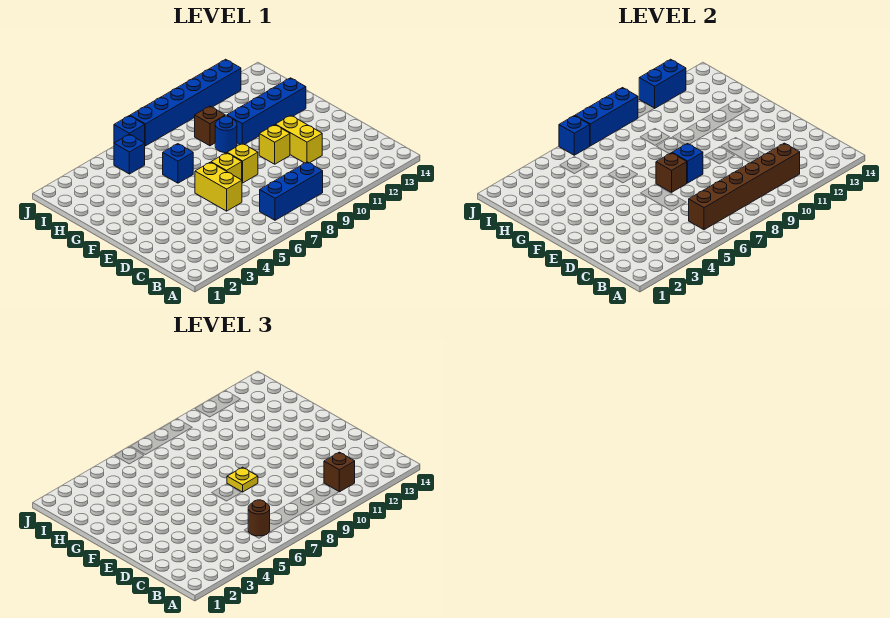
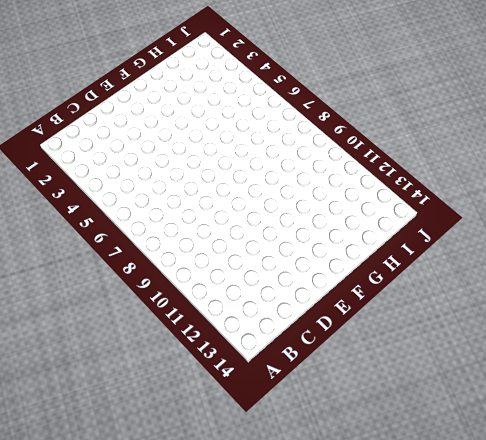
none -> blue brick B7:B9 level 1
none -> yellow brick D6:E6 level 1
none -> yellow brick D11:E11 level 1

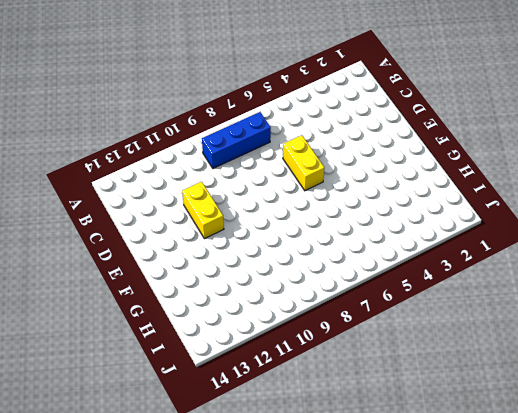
none -> yellow brick E7 level 1
none -> yellow brick E8 level 1
none -> yellow brick E10 level 1

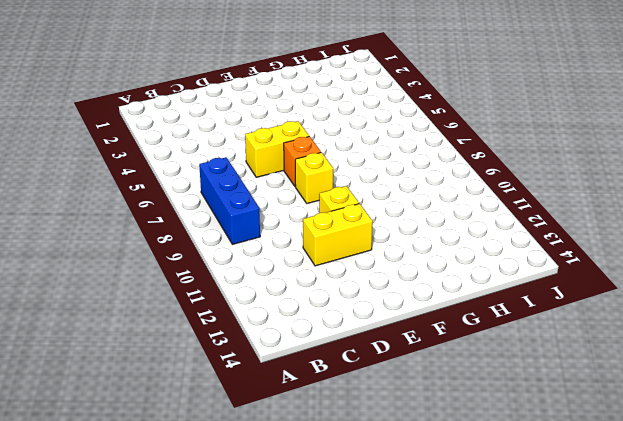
orange brick E7 level 1 -> yellow brick E7 level 1
none -> blue brick G6 level 1
none -> blue round brick G9 level 1
none -> blue brick G10:G13 level 1

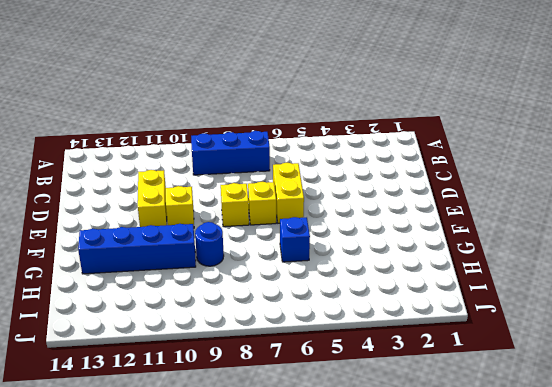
none -> brown brick H9 level 1
none -> blue brick I5 level 1
none -> blue brick J6 level 1

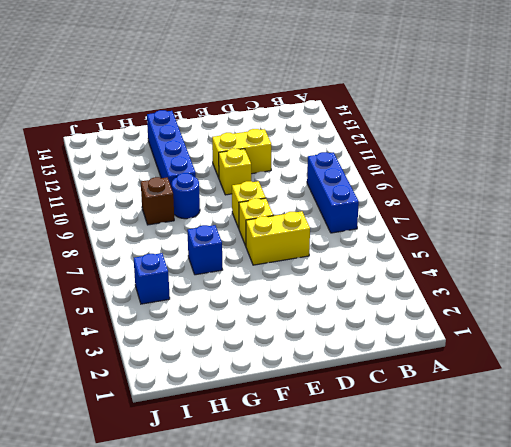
none -> blue brick J6 level 1
none -> blue brick J7:J12 level 1
none -> brown brick B6:B11 level 2

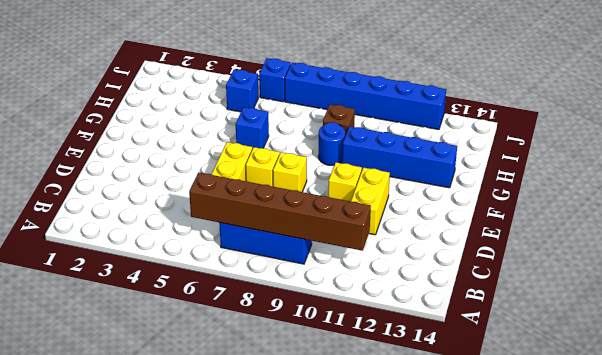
none -> brown brick E7 level 2
none -> blue brick E8 level 2
none -> blue brick J6 level 2

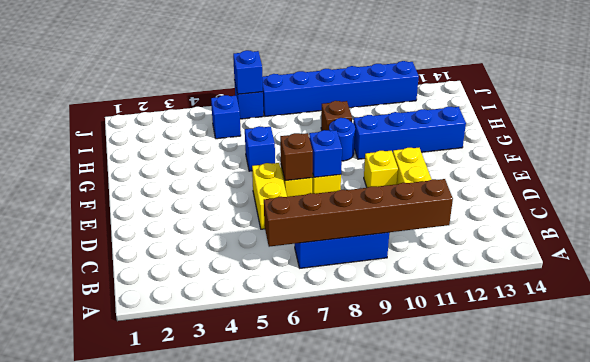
none -> blue brick J7:J9 level 2
none -> blue brick J11:J12 level 2
none -> brown round brick B6 level 3

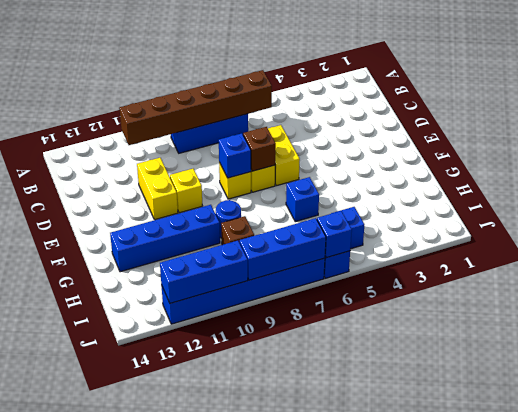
blue brick J10:J12 level 2 -> blue brick J11:J12 level 2
none -> brown round brick B6 level 3
none -> brown brick B11 level 3
none -> yellow plate E8 level 3

